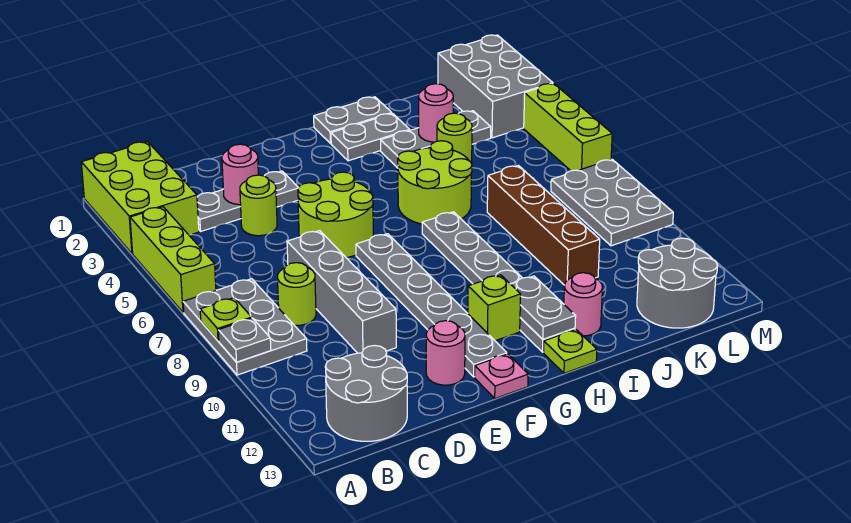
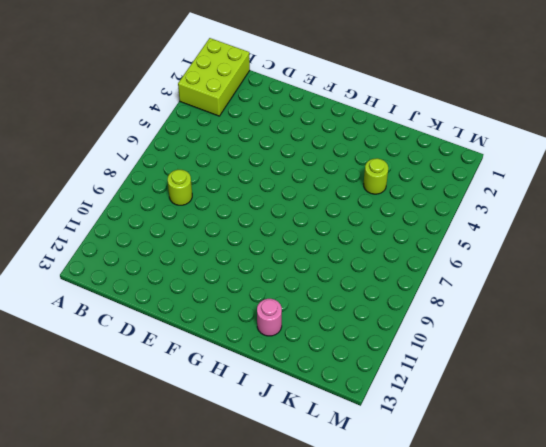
none -> lime brick A4:A6 level 1
none -> grey plate A7:B9 level 1
none -> grey round brick B12:C13 level 1
none -> grey plate C3:E3 level 1

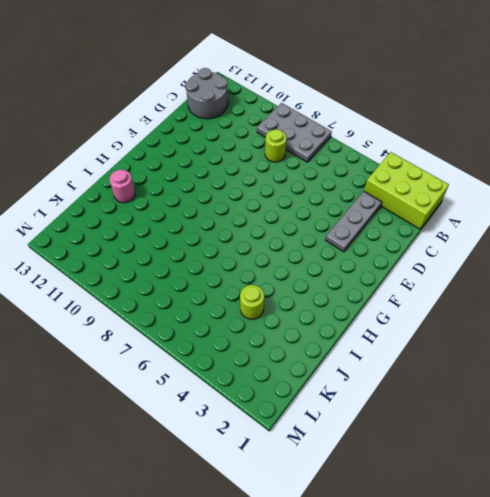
none -> lime brick A4:A6 level 1
none -> lime round brick D4 level 1
none -> grey brick D7:D10 level 1
none -> lime round brick E5:F6 level 1

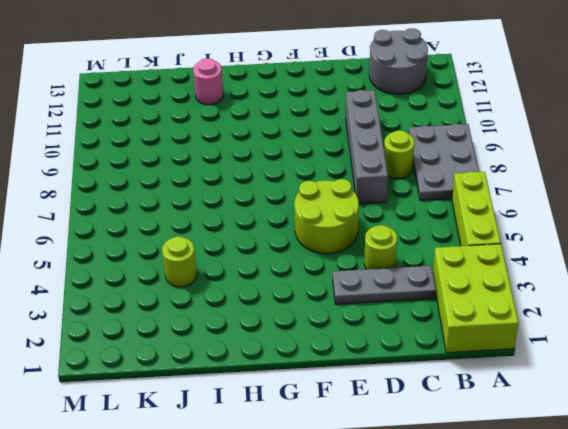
none -> pink round brick E12 level 1
none -> grey plate F7:F12 level 1
none -> pink plate F13 level 1
none -> lime brick G11 level 1

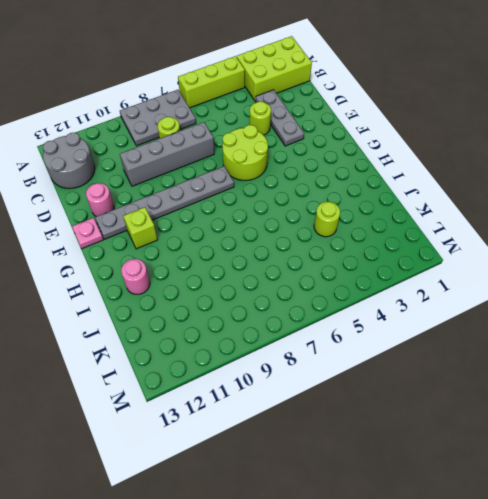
none -> grey plate H1:I1 level 1
none -> grey plate H2:I2 level 1
none -> lime round brick H5:I6 level 1
none -> grey plate H7:H12 level 1

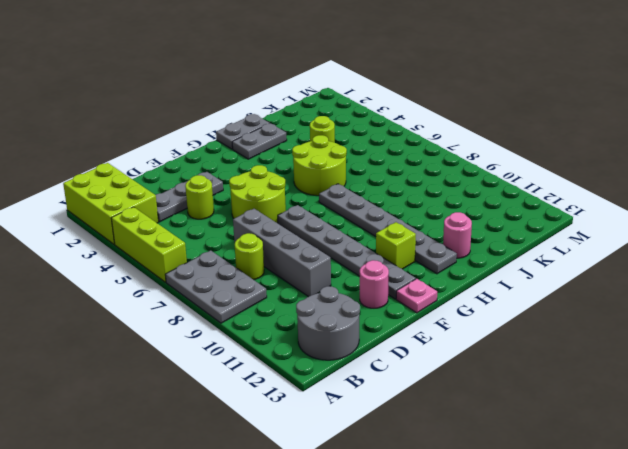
none -> lime plate H13 level 1
none -> grey plate I3:K3 level 1
none -> brown brick J7:J10 level 1
none -> grey round brick K12:L13 level 1

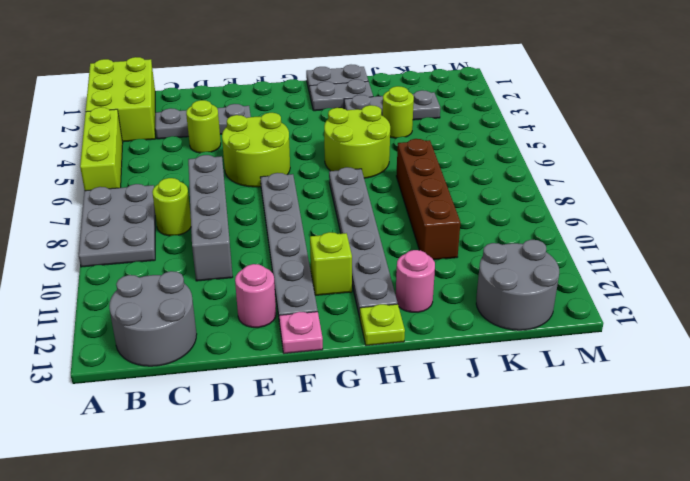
none -> grey brick L1:M3 level 1
none -> grey plate L7:M9 level 1
none -> lime brick M4:M6 level 1
none -> lime plate A8 level 2

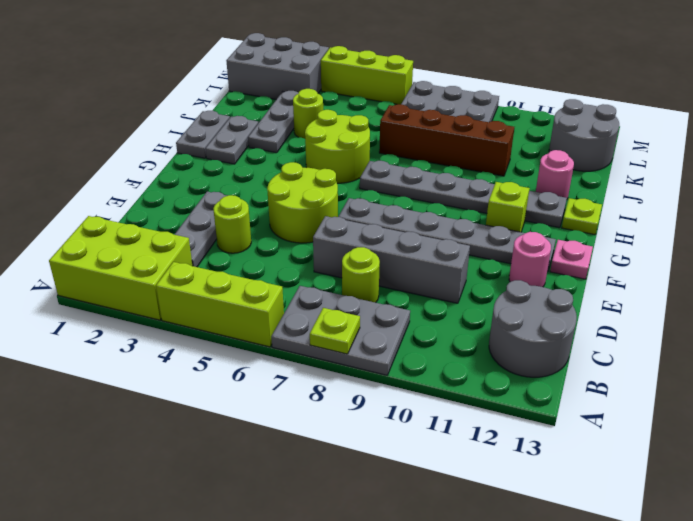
none -> grey plate A9 level 2
none -> pink round brick D3 level 2
none -> grey plate H11:H12 level 2
none -> pink round brick J3 level 2

